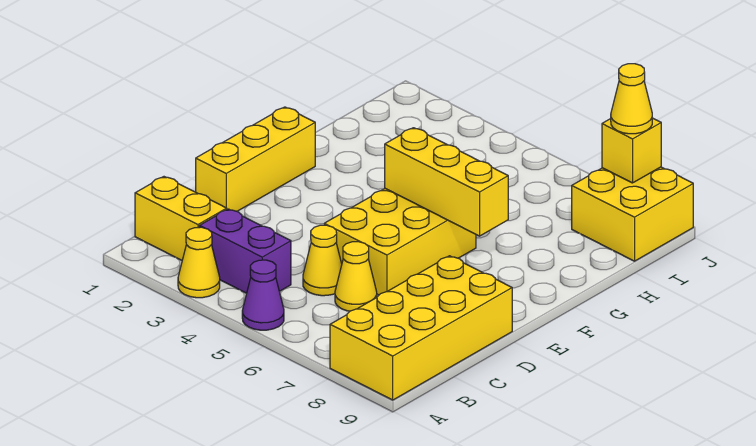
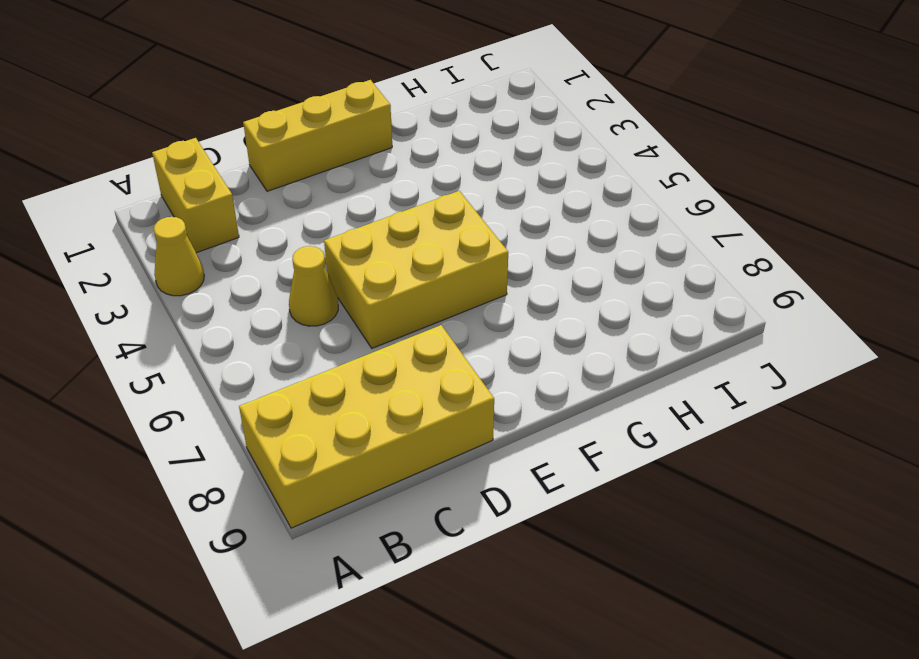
none -> purple cone A5 level 1
none -> purple brick B3:B4 level 1
none -> yellow cone C6 level 1

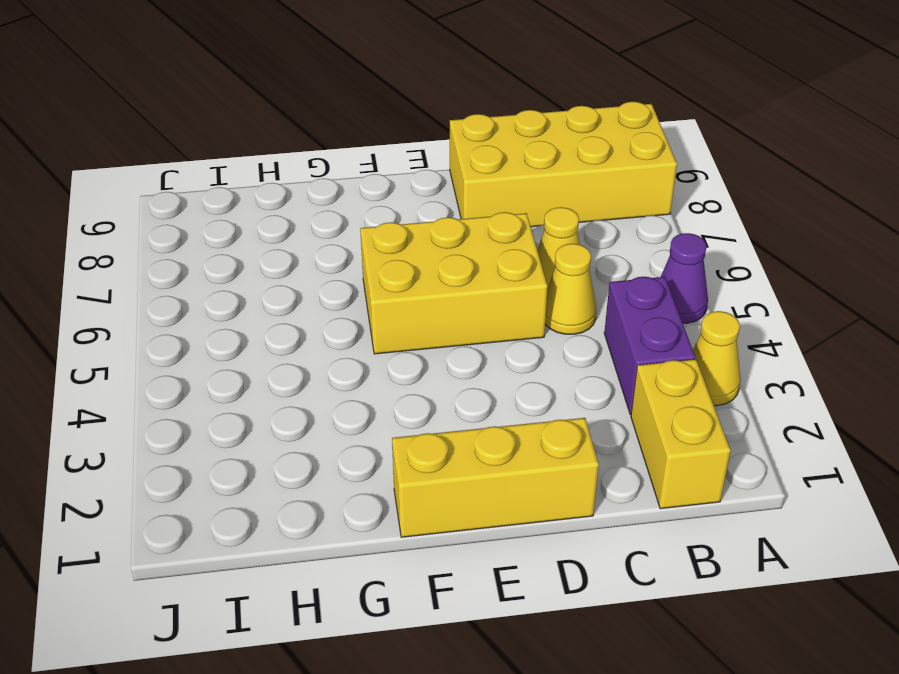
none -> yellow brick I8:J9 level 1
none -> yellow brick F5:F7 level 2
none -> yellow brick J8 level 2

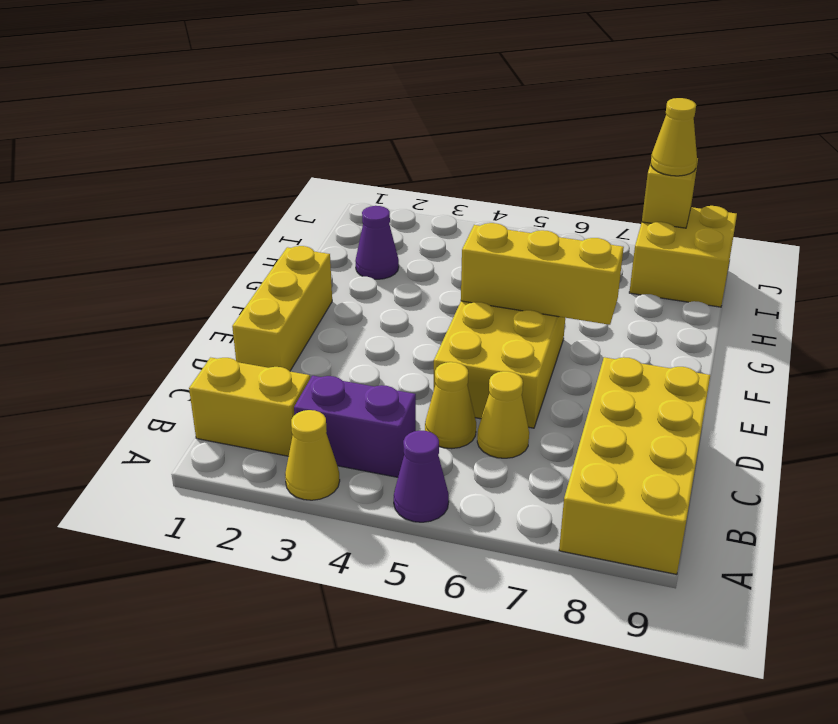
purple cone H2 level 1 -> none

